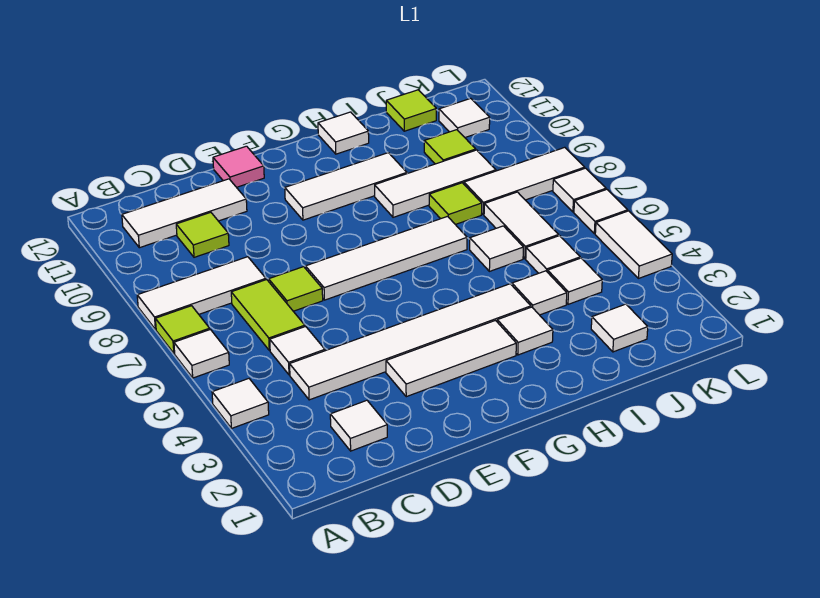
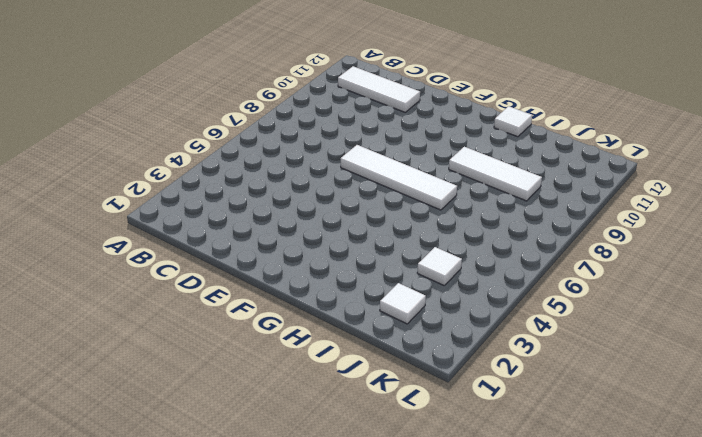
none -> white tile A4 level 1
none -> white tile A6 level 1
none -> lime tile A7 level 1
none -> white tile A8:C8 level 1

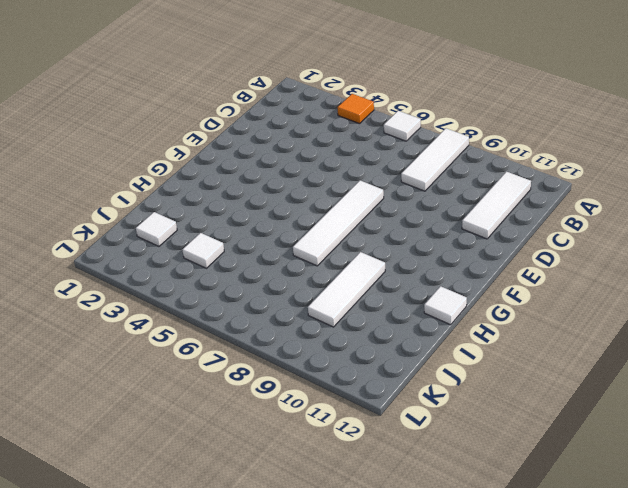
orange tile A4 level 1 -> white tile A4 level 1
none -> lime tile A7 level 1
none -> white tile C2 level 1
none -> white tile C4:H4 level 1
none -> white tile C5 level 1

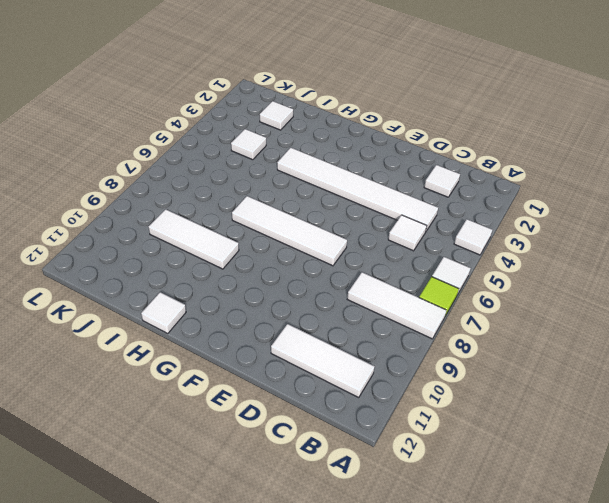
none -> lime tile C6:C7 level 1
none -> lime tile C10 level 1
none -> lime tile D7 level 1
none -> white tile E3:G3 level 1

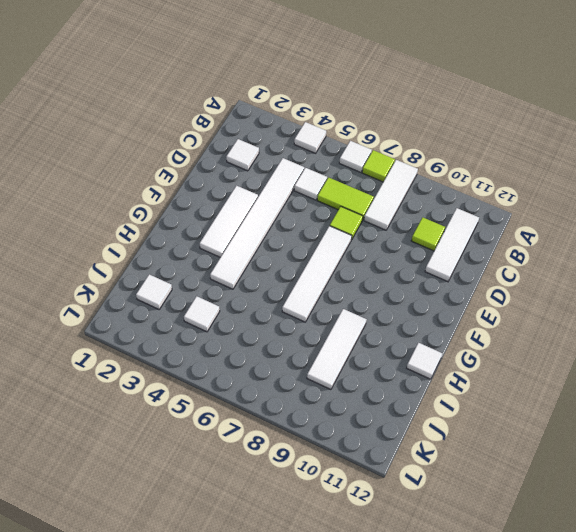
none -> pink tile E12 level 1
none -> white tile F10:H10 level 1
none -> white tile H3 level 1
none -> white tile I4 level 1

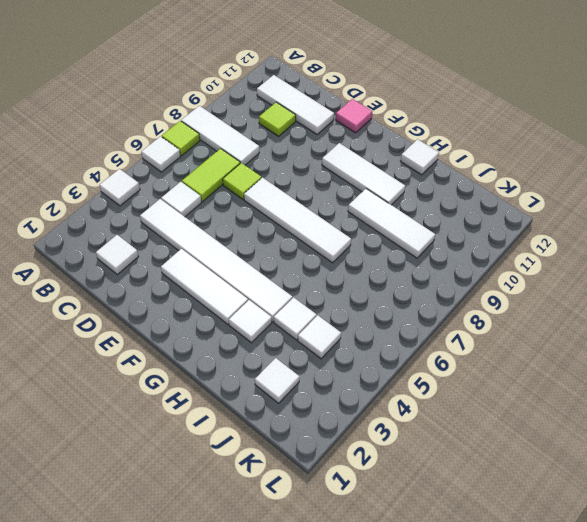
none -> white tile I6 level 1
none -> lime tile I8 level 1
none -> white tile J5 level 1
none -> white tile J6:J7 level 1

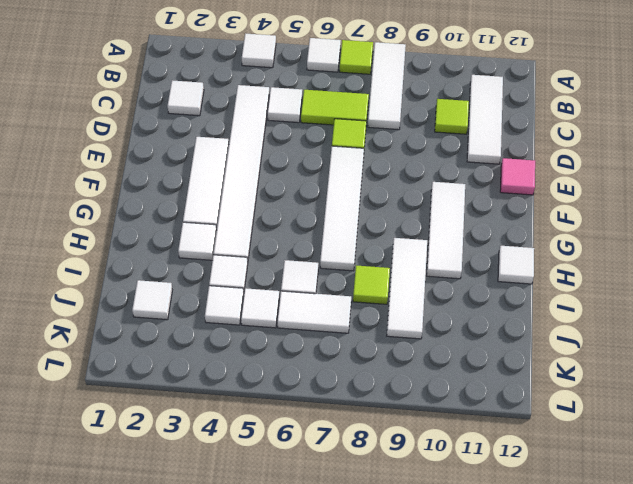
none -> white tile J8:L8 level 1
none -> lime tile J10 level 1
none -> lime tile J12 level 1
none -> white tile K11 level 1

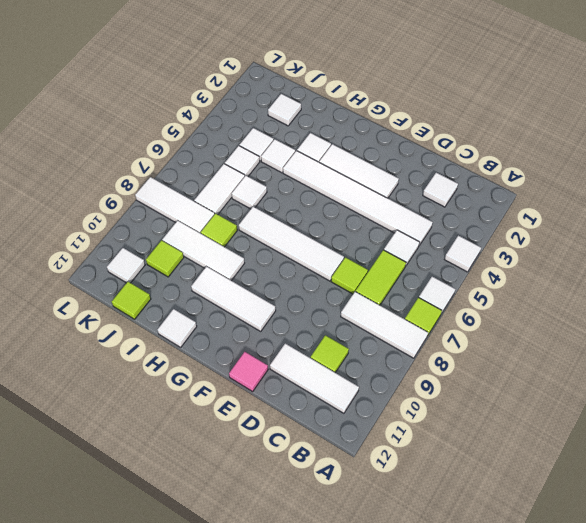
none -> white tile L4:L5 level 1
none -> white tile L6 level 1
none -> white tile L7 level 1

